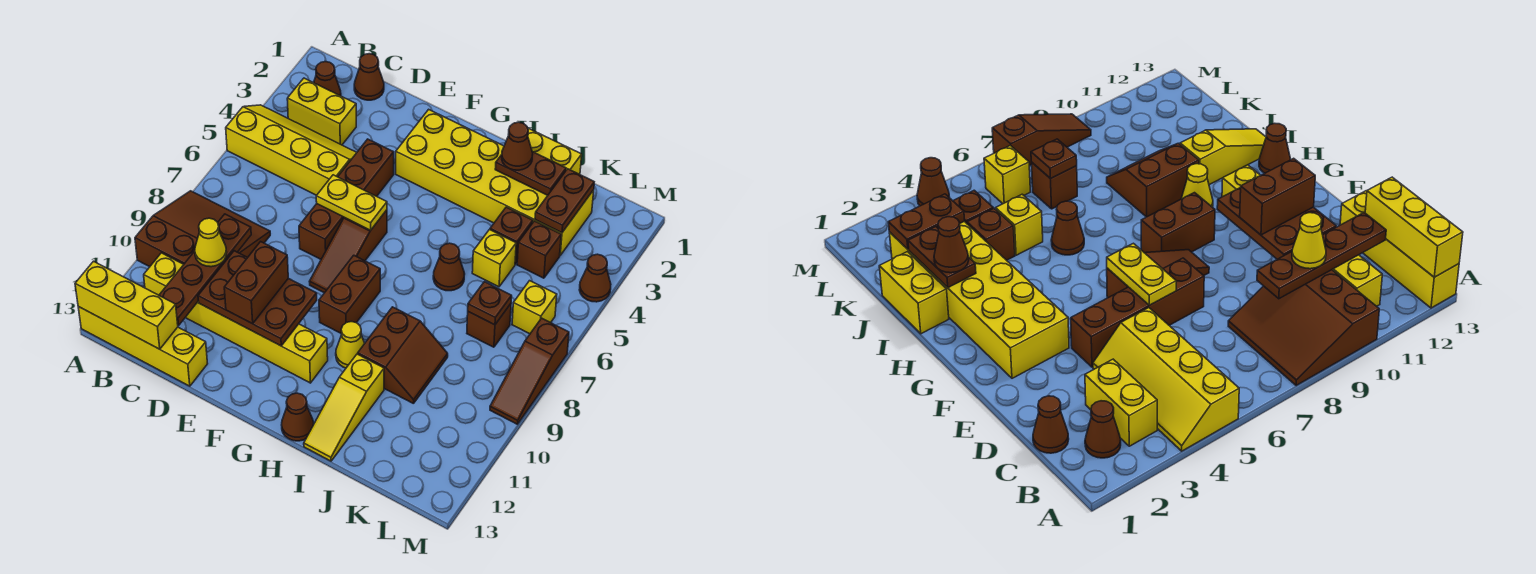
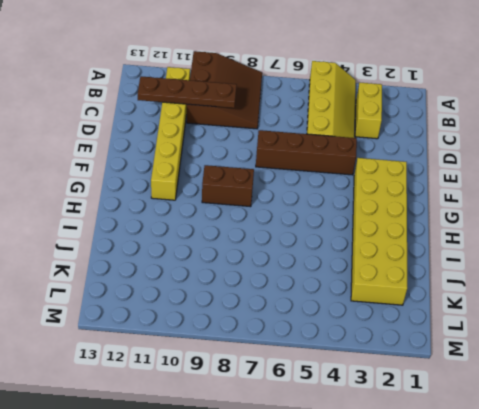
none -> yellow brick A13:D13 level 1
none -> brown cone B2 level 1
none -> brown cone C1 level 1
none -> brown slope F6:F8 level 1 top 6

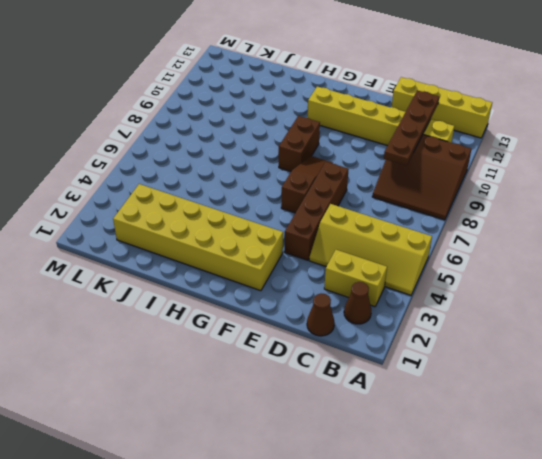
none -> yellow cone H10 level 1
none -> brown cone H13 level 1
none -> yellow brick I1:J1 level 1
none -> brown cone I6 level 1

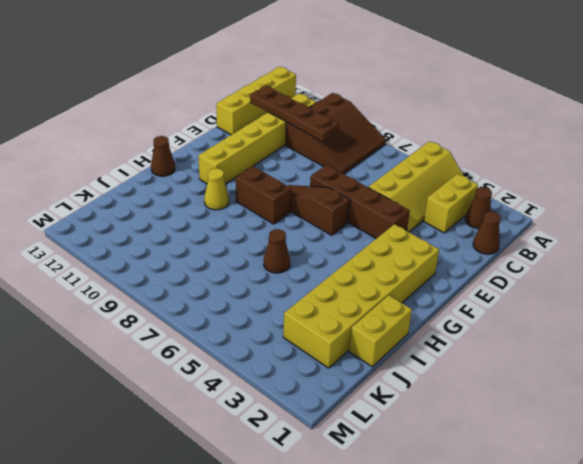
none -> brown slope I9:J10 level 1 top I
none -> yellow slope I11:I13 level 1 top 11
none -> brown brick J4 level 1
none -> yellow brick J5 level 1

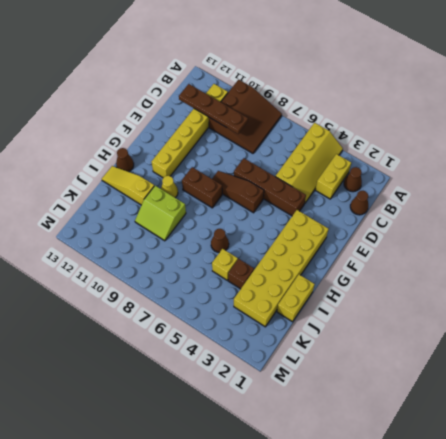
lime slope I9:J10 level 1 top I -> brown slope I9:J10 level 1 top I
none -> yellow brick A13:D13 level 1
none -> brown brick K4 level 1
none -> brown brick K7 level 1
none -> yellow brick L6 level 1

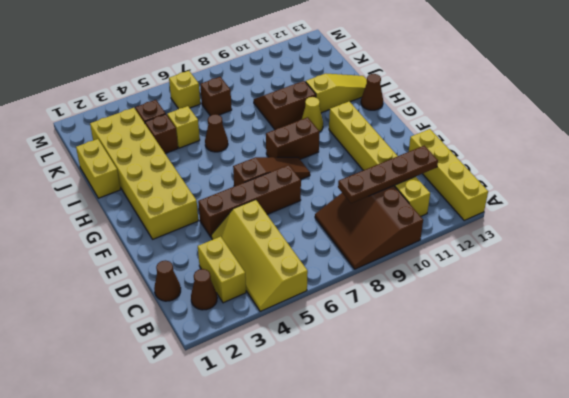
none -> brown cone M4 level 1
none -> brown slope M7:M9 level 1 top 7
none -> yellow brick A13:C13 level 2
none -> brown plate D10:F11 level 2

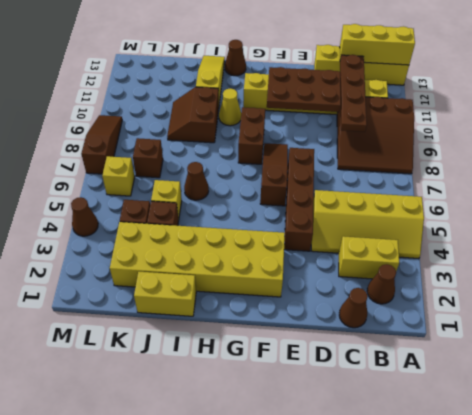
none -> yellow plate E6:F6 level 2
none -> brown plate I2:J2 level 2
none -> brown plate K2:K3 level 2
none -> brown plate K7 level 2

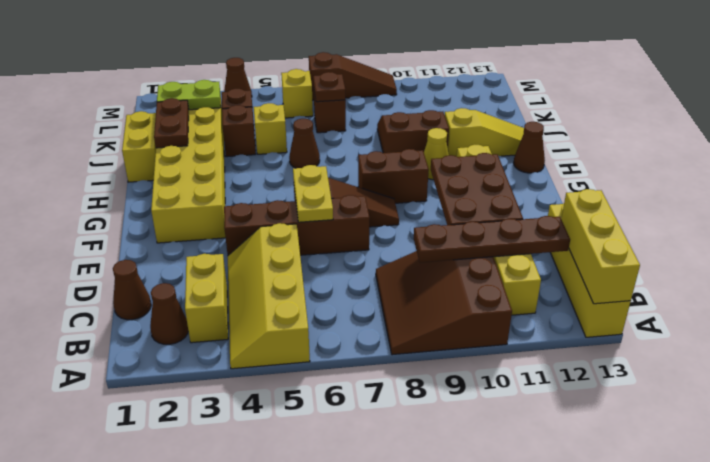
lime plate K2:K3 level 2 -> brown plate K2:K3 level 2
none -> yellow cone C10 level 3
none -> brown brick E10:E11 level 3
none -> brown cone I2 level 3

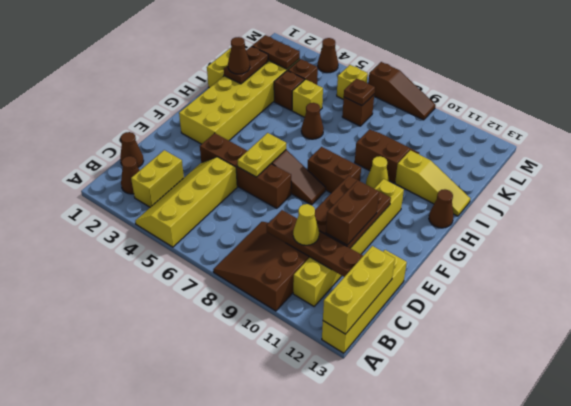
brown brick D11:E11 level 3 -> brown brick E10:E11 level 3

